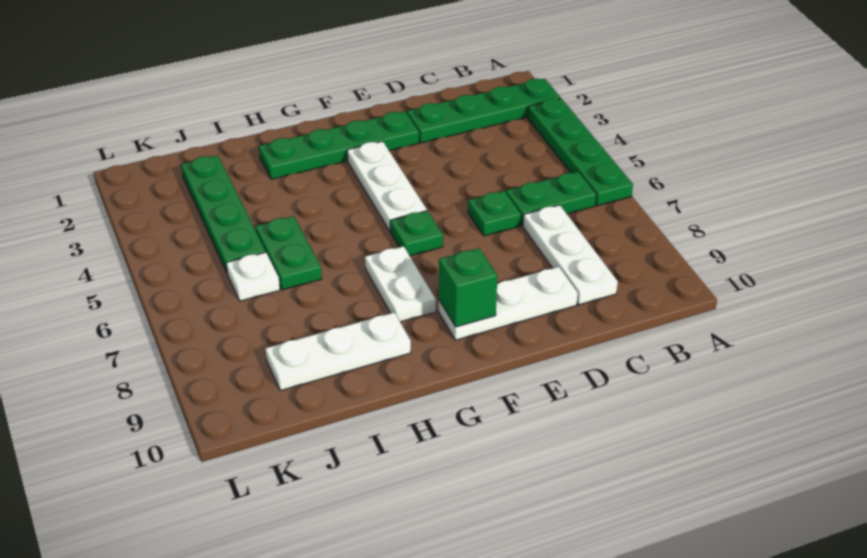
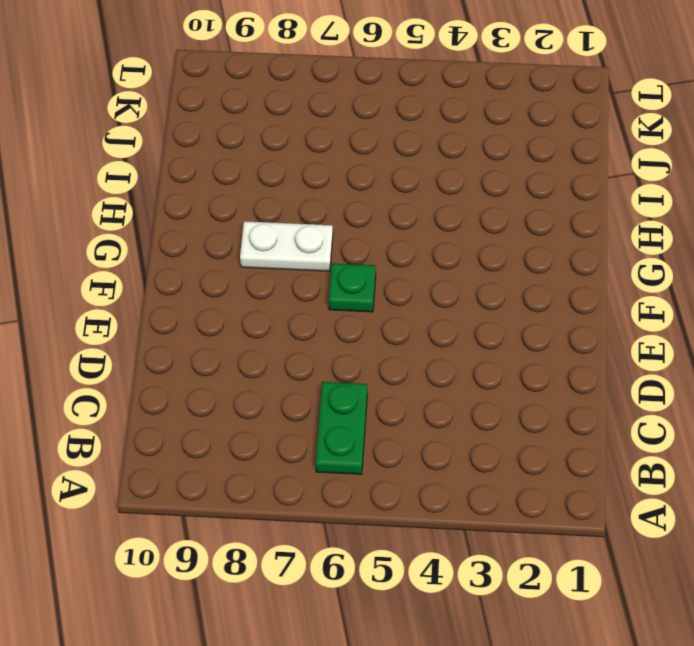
none -> green plate A2:D2 level 1
none -> green plate A3:A6 level 1
none -> white plate C7:C9 level 1

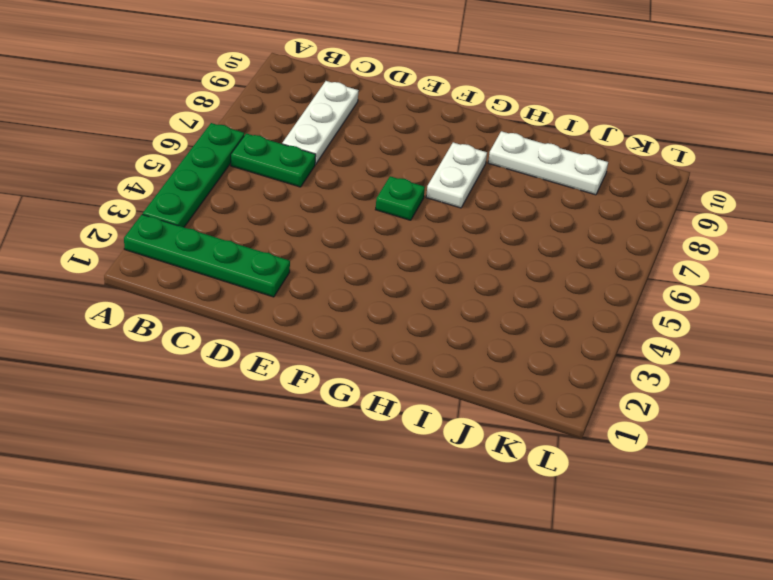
none -> green plate D6 level 1
none -> white plate D9:F9 level 1
none -> green plate E2:H2 level 1

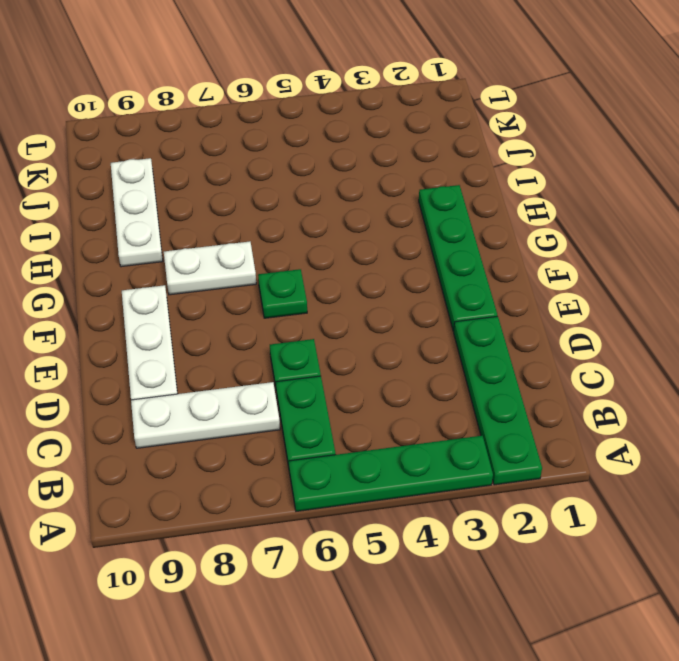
none -> white plate F3:F5 level 1
none -> green plate I5:I6 level 1
none -> green plate J2:J5 level 1

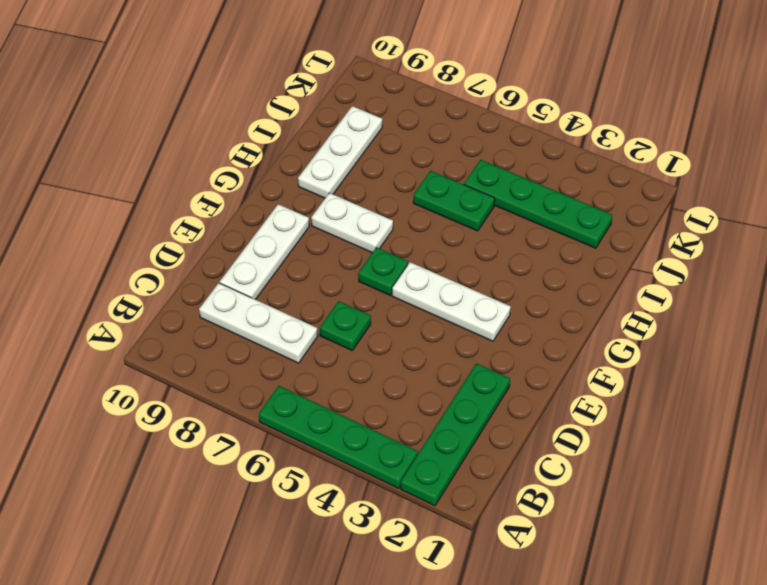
none -> green plate B6:C6 level 1
none -> green plate E2:H2 level 1
none -> white plate J6 level 1

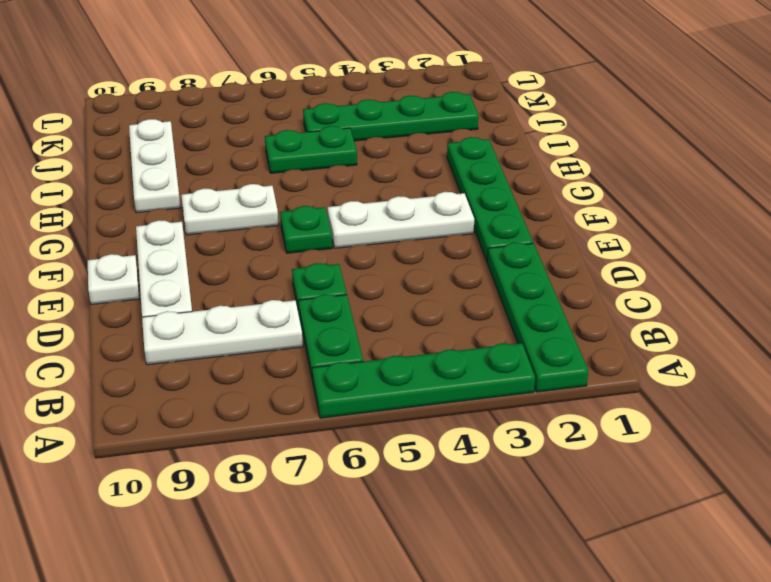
white plate E10 level 1 -> white plate J6 level 1
none -> green brick F9 level 2

